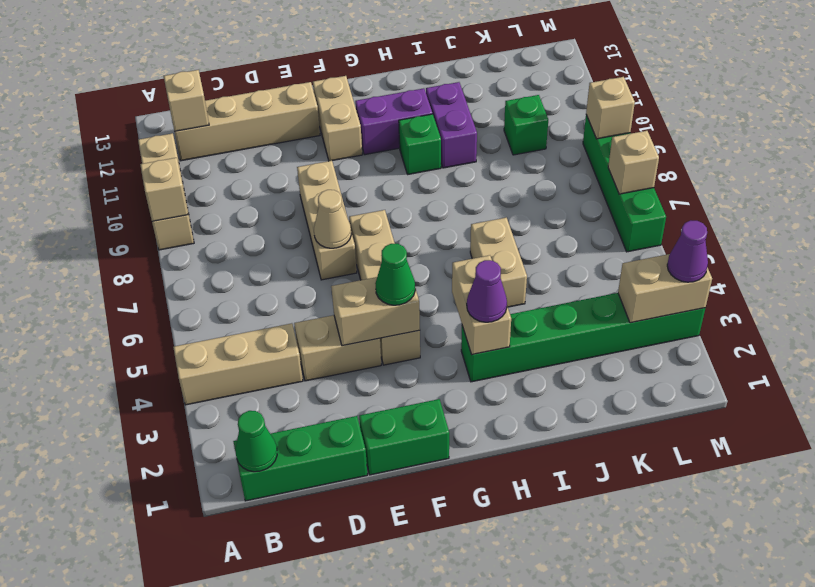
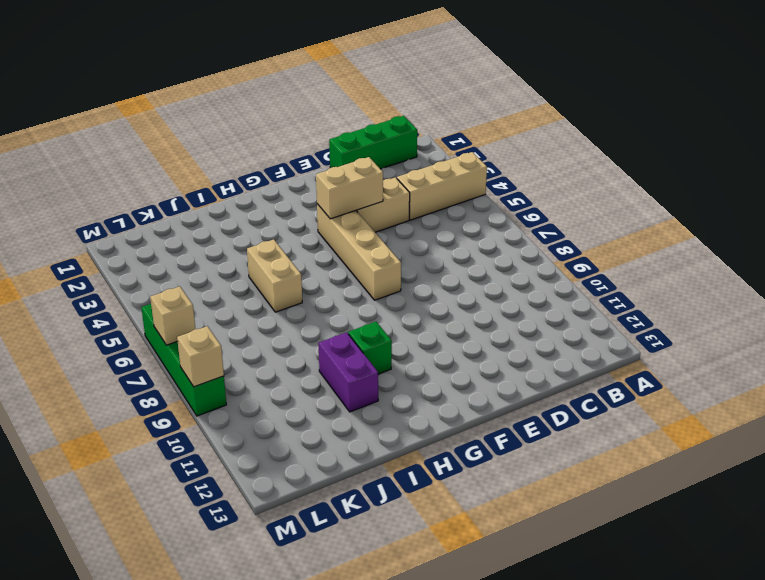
none -> tan brick A9:A11 level 1
none -> tan brick B12:E12 level 1
none -> green brick E1:F1 level 1

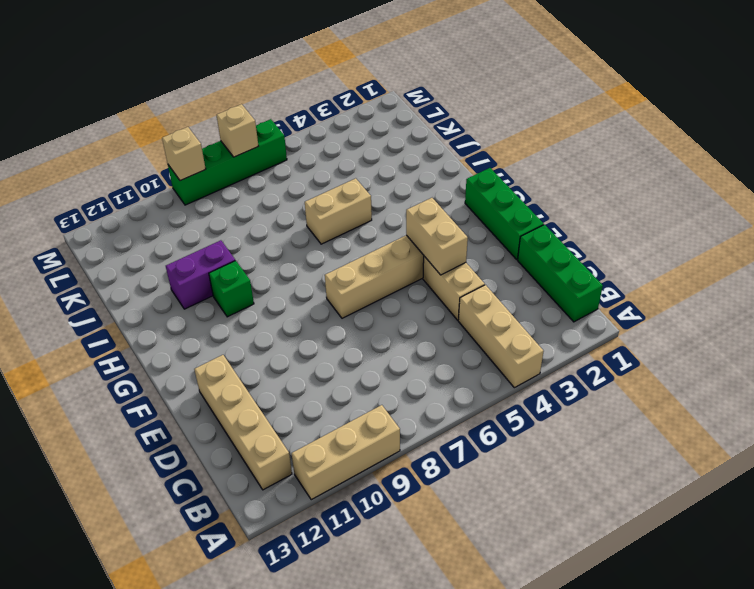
green brick E1:G1 level 1 -> green brick E1:F1 level 1
none -> tan brick E7:E9 level 1
none -> tan brick F11:F12 level 1
none -> purple brick G11:H11 level 1

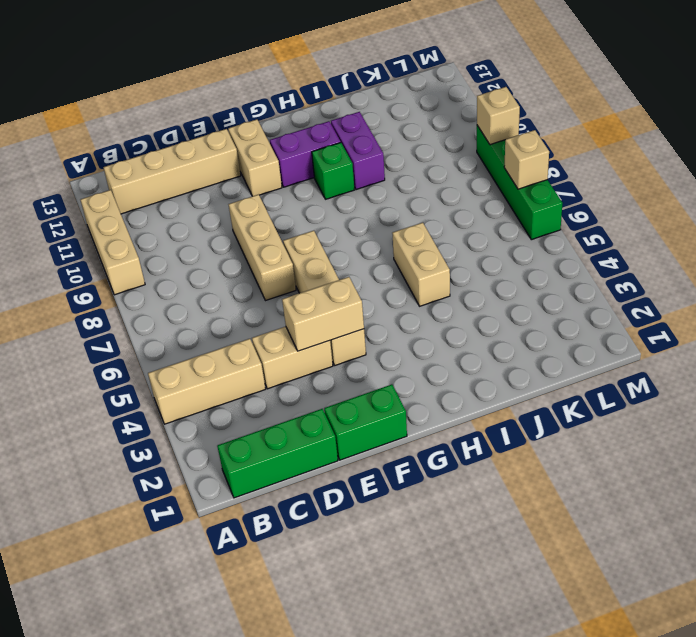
none -> green brick H3:M3 level 1
none -> green brick K10 level 1
none -> tan brick A9 level 2

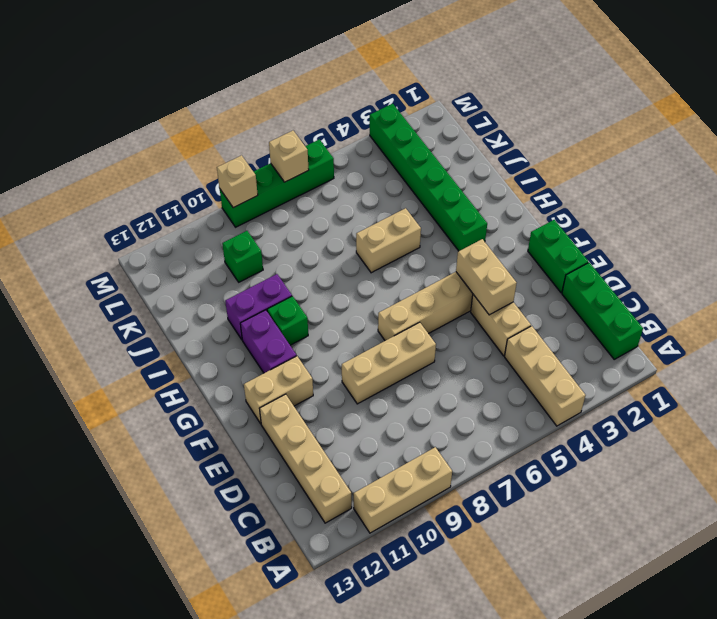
none -> tan brick A9 level 2
none -> green cone B1 level 2
none -> tan brick B12 level 2

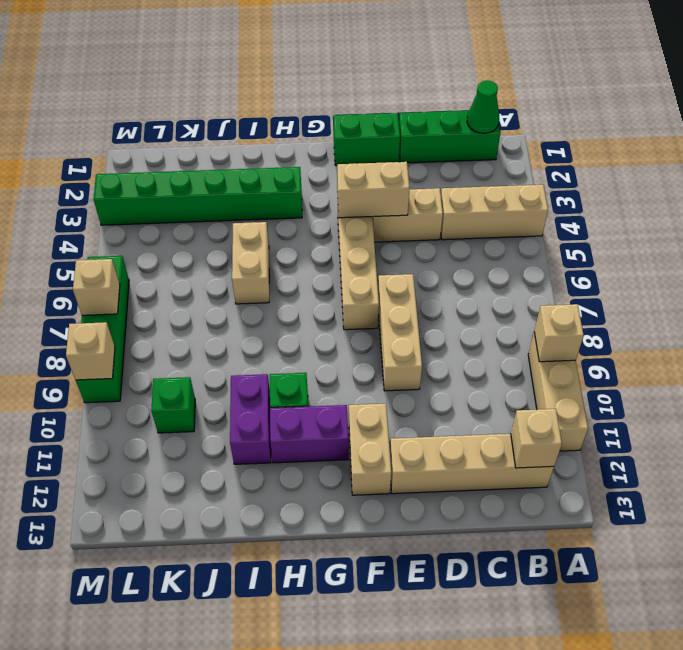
none -> tan cone E7 level 2
none -> tan brick H3:H4 level 2
none -> tan brick L3:M3 level 2

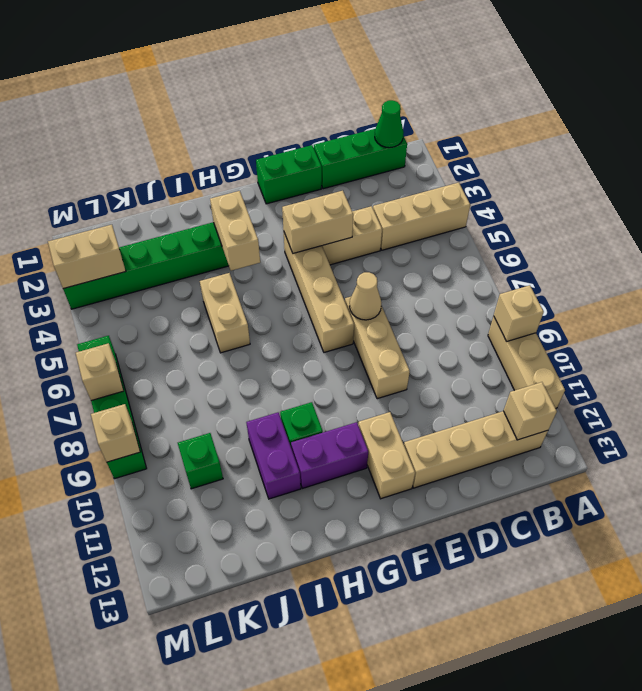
none -> green cone F4 level 3
none -> purple cone H3 level 3
none -> purple cone M3 level 3

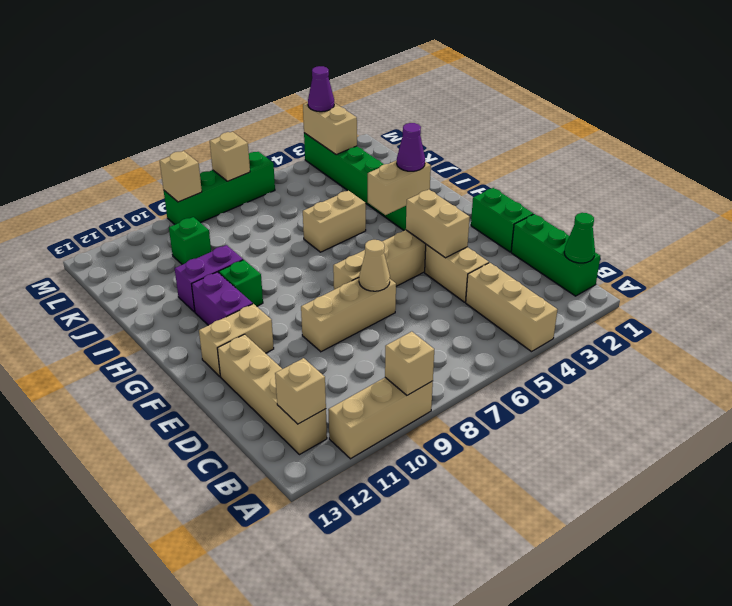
none -> green cone F4 level 3

